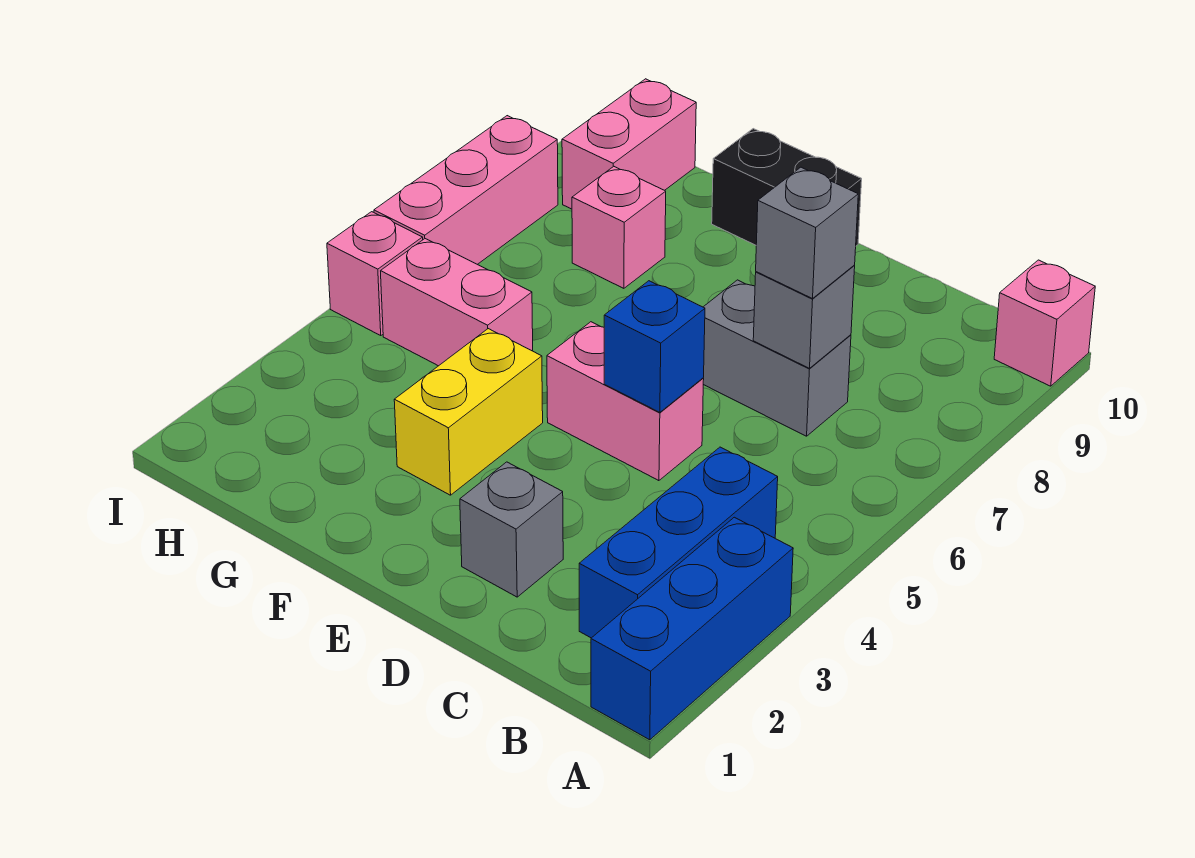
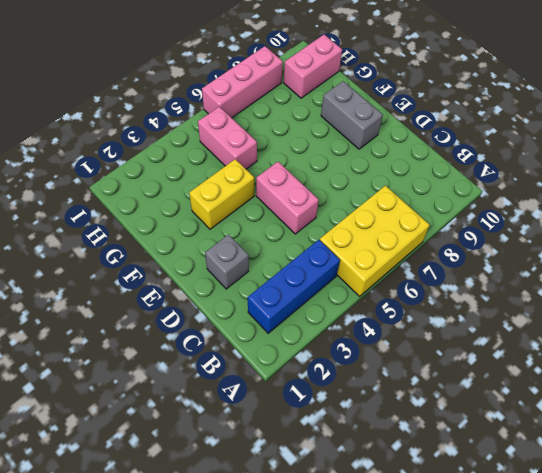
yellow brick A5:B7 level 1 -> none
grey brick E9:F9 level 1 -> grey brick C7:D7 level 1
none -> blue brick A1:A3 level 1
none -> pink brick A10 level 1
none -> black brick E10:F10 level 1

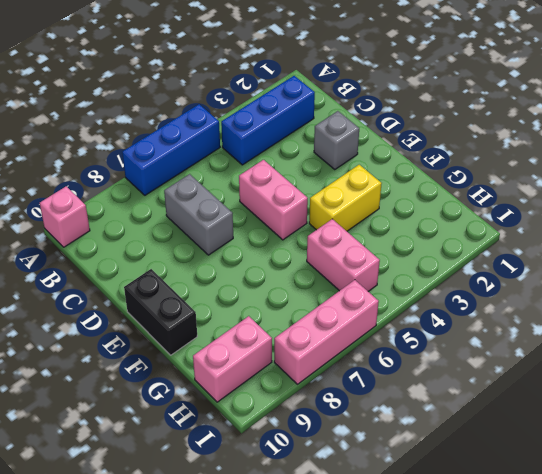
blue brick A5:A7 level 1 -> blue brick A1:A3 level 1
none -> pink brick G8 level 1
none -> pink brick I5 level 1
none -> grey brick C7 level 2

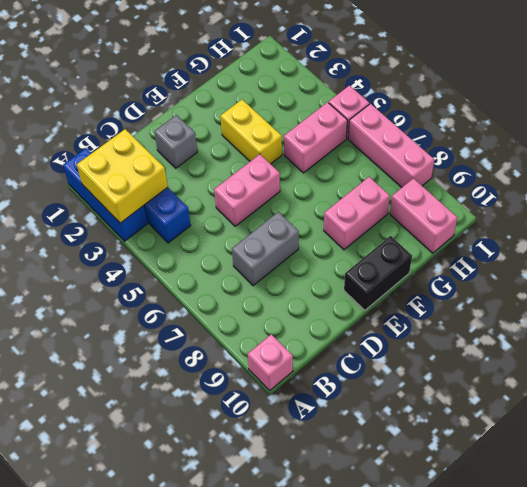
yellow brick A2:B3 level 2 -> none
pink brick F8:G8 level 1 -> pink brick G8 level 1
none -> grey brick C7 level 2
none -> blue brick D5 level 2
none -> grey brick C7 level 3

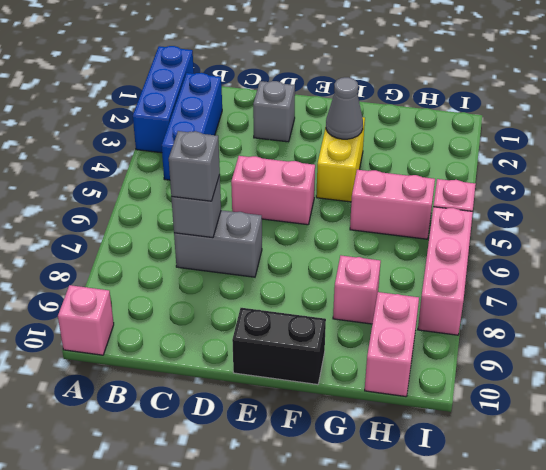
grey cone F3 level 2 -> none
none -> blue brick D5 level 2

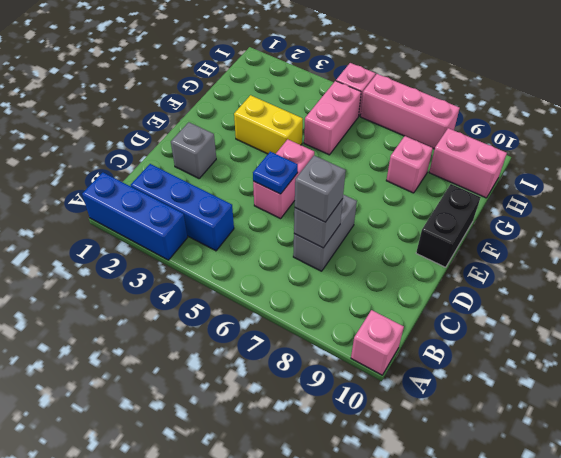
blue plate D5 level 2 -> blue brick D5 level 2

